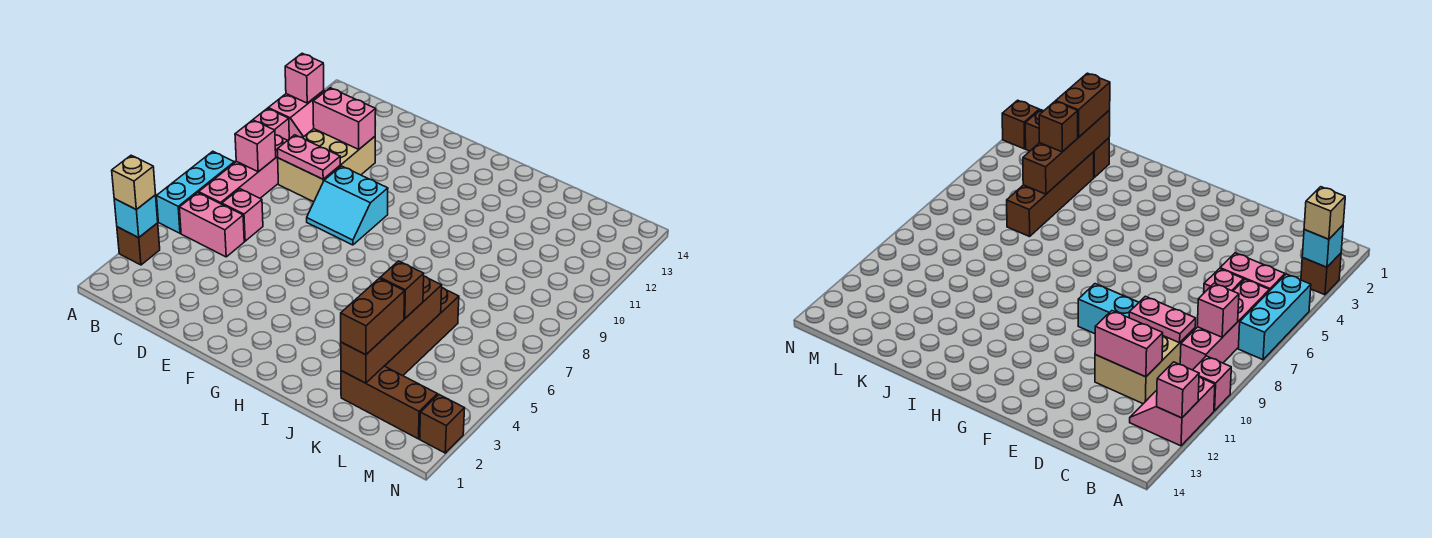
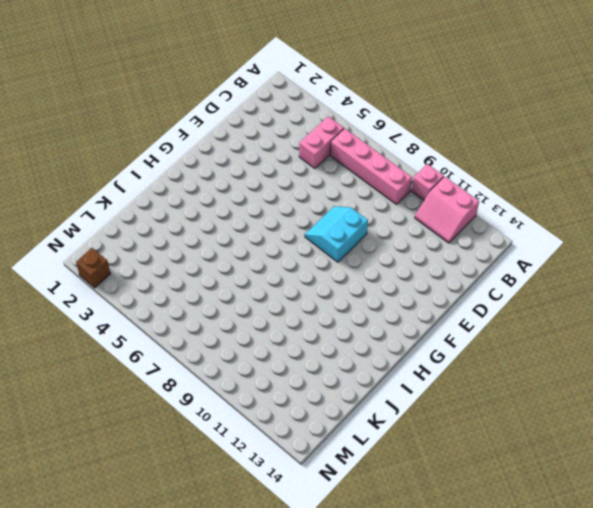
none -> brown brick A3 level 1
none -> cyan brick A5:A7 level 1
none -> pink brick C6 level 1

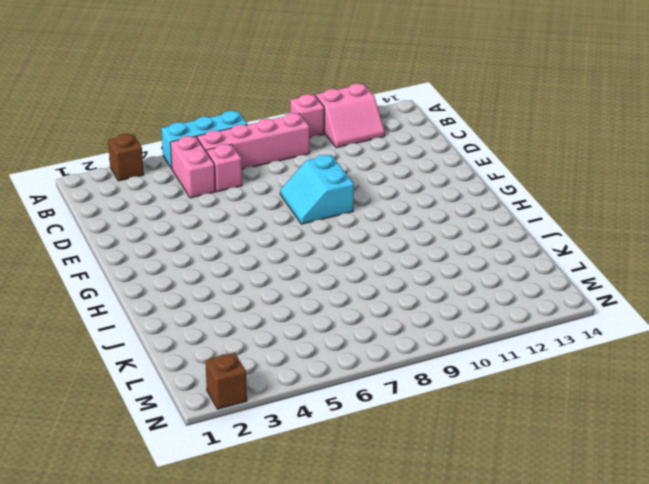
none -> tan brick C9:D11 level 1
none -> brown brick K2:M2 level 1
none -> brown brick K3:K6 level 1

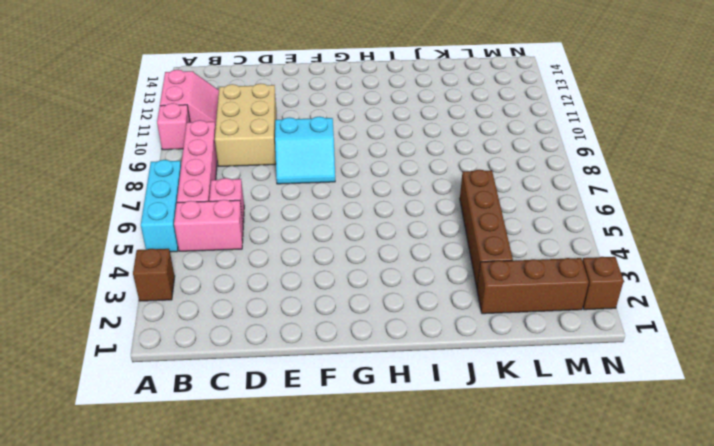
none -> cyan brick A3 level 2
none -> pink brick A12 level 2
none -> pink brick B8 level 2

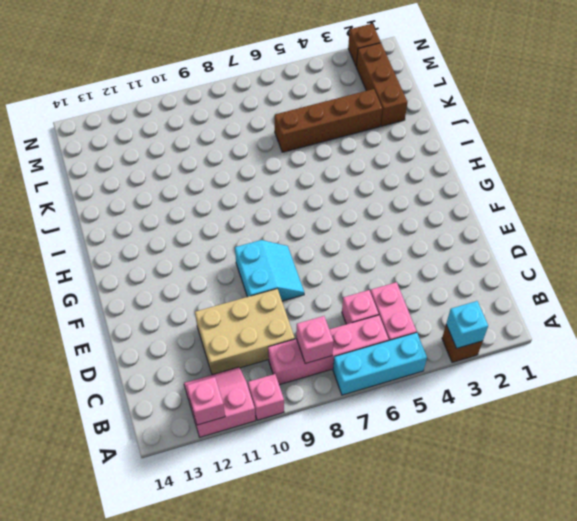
none -> pink plate C9:D9 level 2
none -> pink brick C11:D11 level 2
none -> brown brick K2:K5 level 2

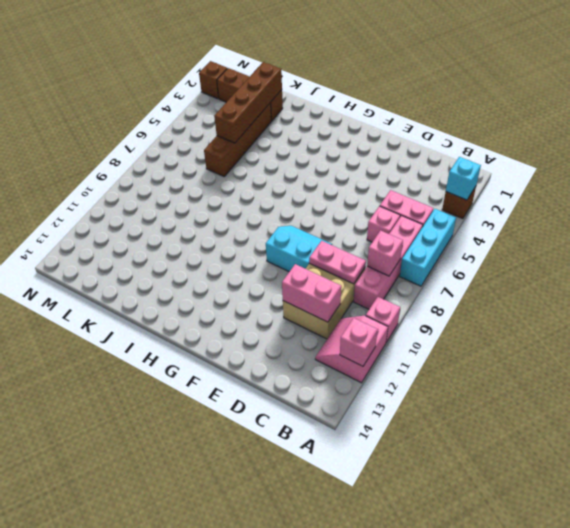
none -> tan brick A3 level 3
none -> brown brick K2:K3 level 3
none -> brown brick K4 level 3

